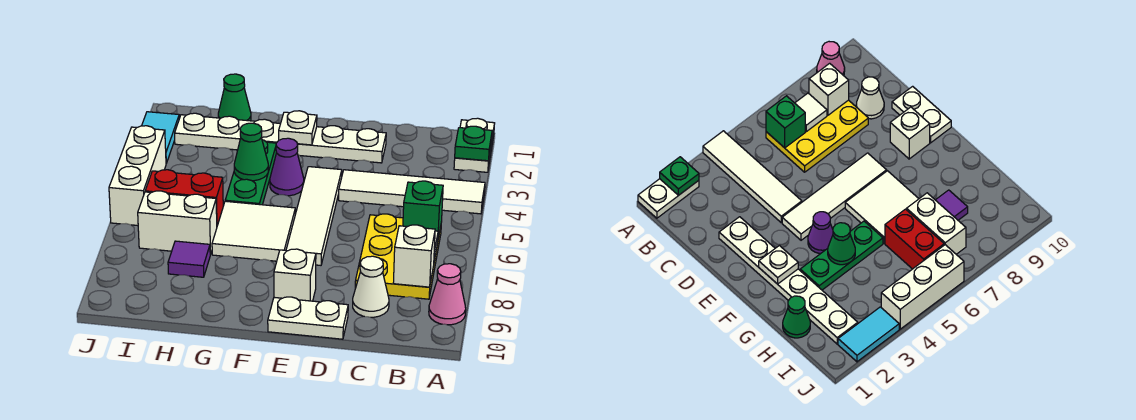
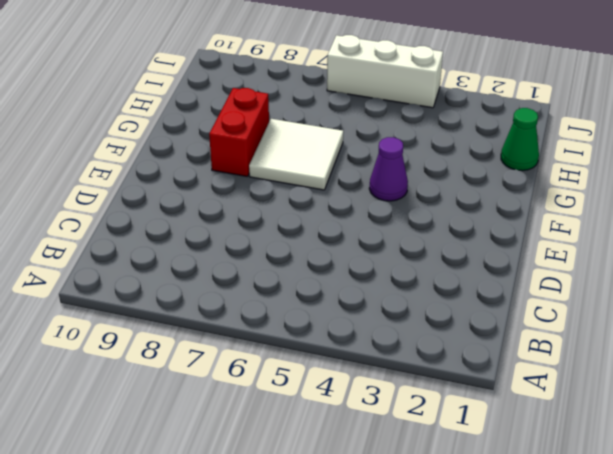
red brick F8:G8 level 1 -> red brick H6:I6 level 1
none -> white plate A1:A2 level 1
none -> white tile A4:D4 level 1
none -> pink cone A9 level 1

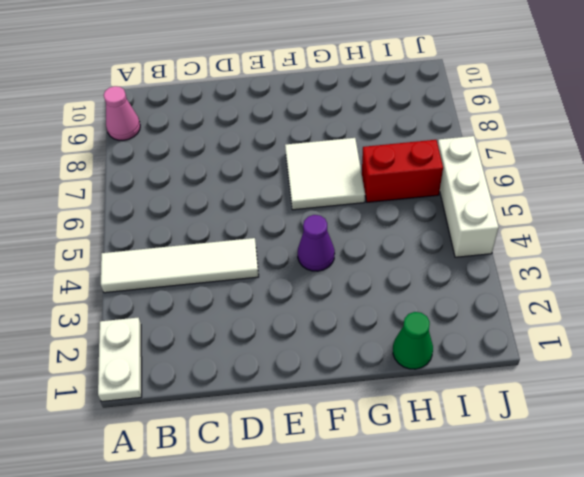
none -> yellow plate B6:C8 level 1
none -> white cone C9 level 1
none -> white plate D2:I2 level 1

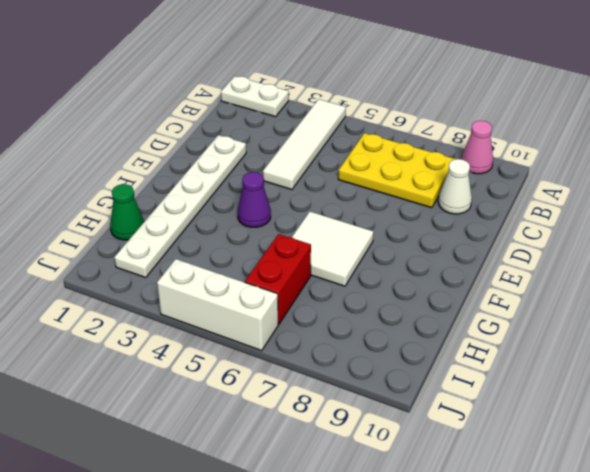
none -> white plate D10:E10 level 1
none -> white tile E4:E7 level 1
none -> white brick E9 level 1

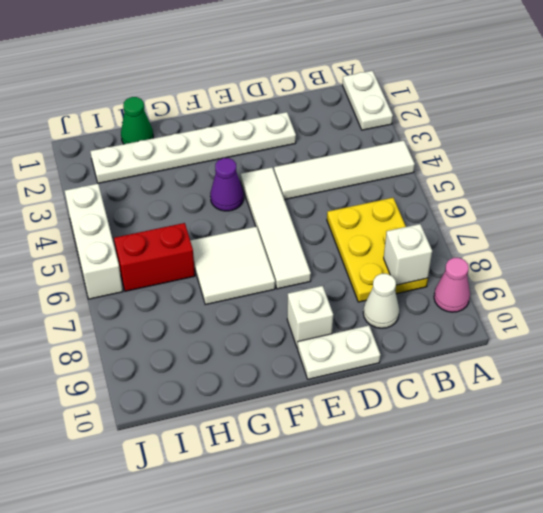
none -> green plate G3:G5 level 1
none -> white brick H7:I7 level 1
none -> purple tile H8 level 1

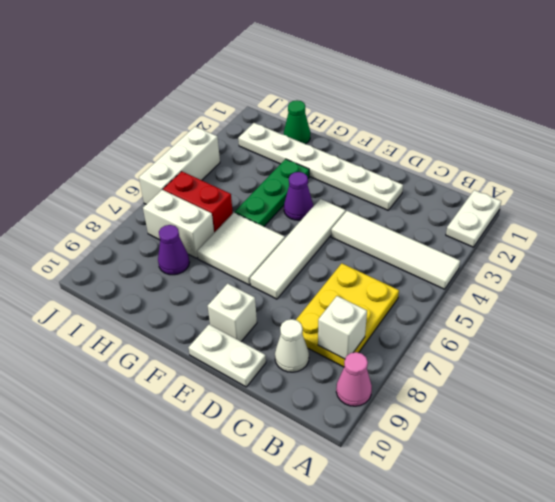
purple cone H8 level 1 -> purple tile H8 level 1
none -> cyan tile J2:J3 level 1
none -> green plate A2 level 2
none -> green brick B6 level 2

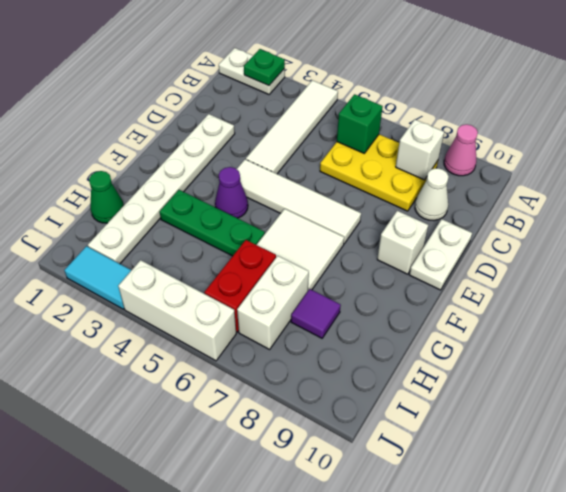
none -> white tile B7 level 2
none -> white plate F2 level 2
none -> green cone G4 level 2

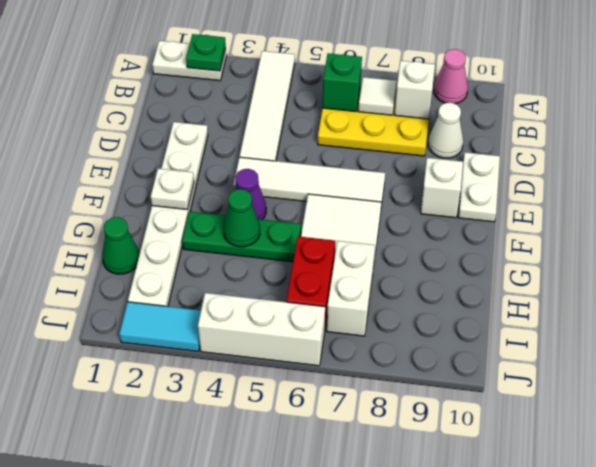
none -> purple tile H8 level 1

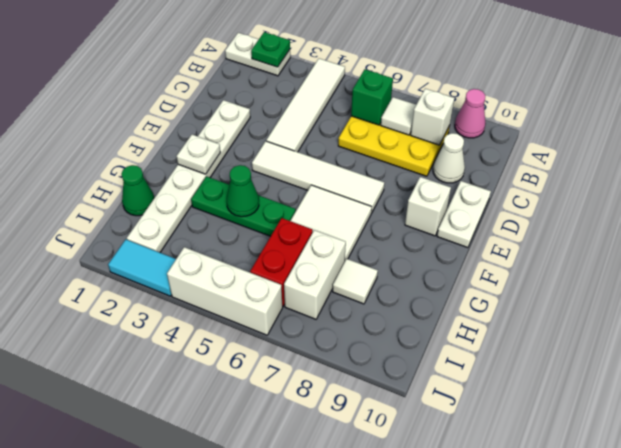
white tile H8 level 1 -> purple tile H8 level 1
none -> purple cone F4 level 1

